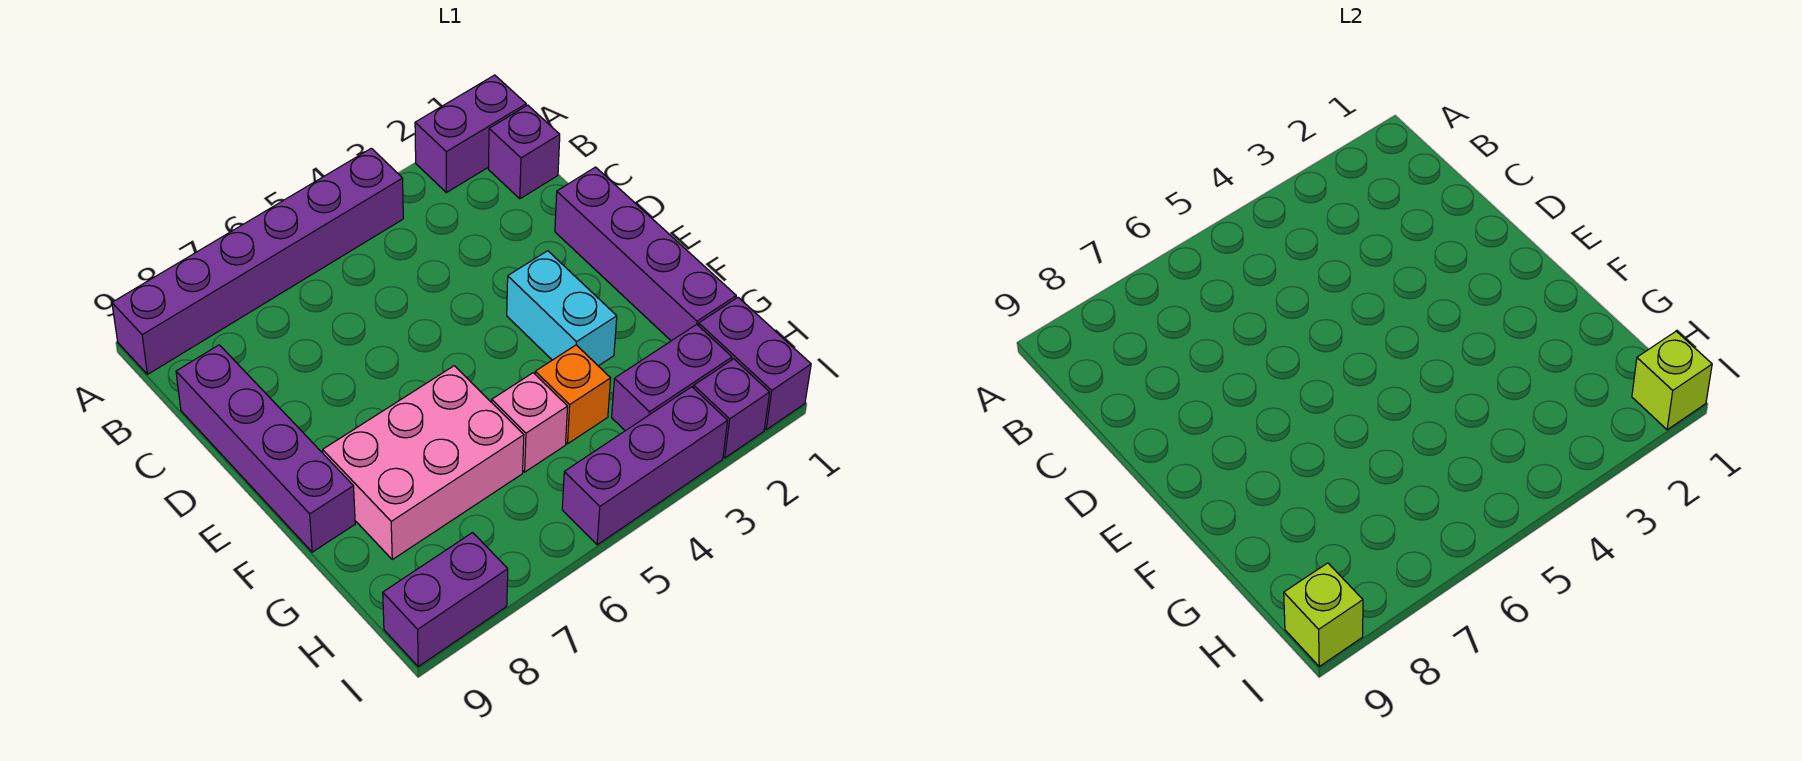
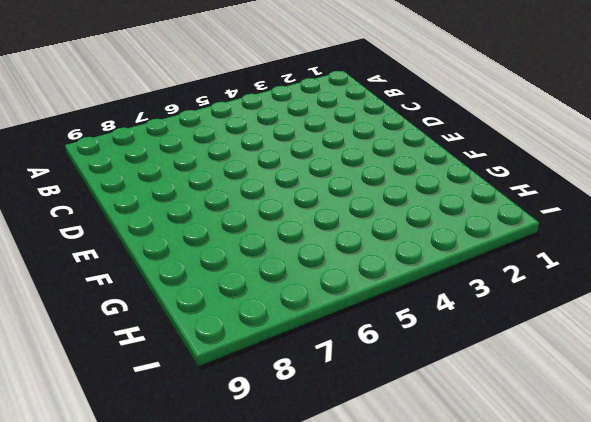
none -> purple brick A1:A2 level 1
none -> purple brick A4:A9 level 1
none -> purple brick B1 level 1

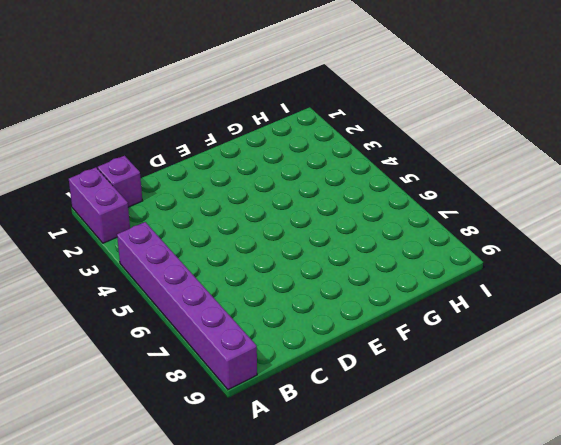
none -> purple brick C9:F9 level 1
none -> purple brick D1:G1 level 1
none -> cyan brick E3:F3 level 1

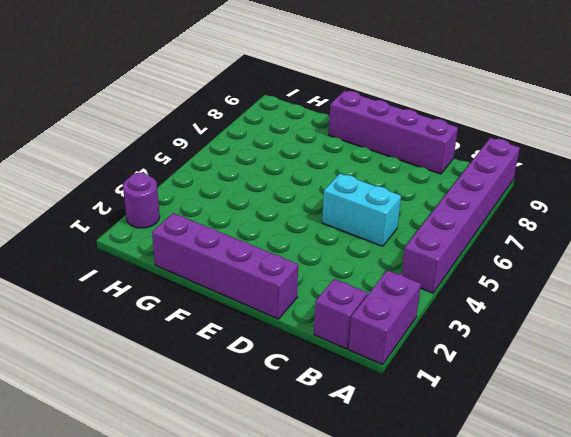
cyan brick C5:D5 level 1 -> cyan brick E3:F3 level 1
purple round brick I2 level 1 -> purple brick I2 level 1
none -> pink brick F6:G8 level 1
none -> orange brick G4 level 1
none -> pink brick G5 level 1

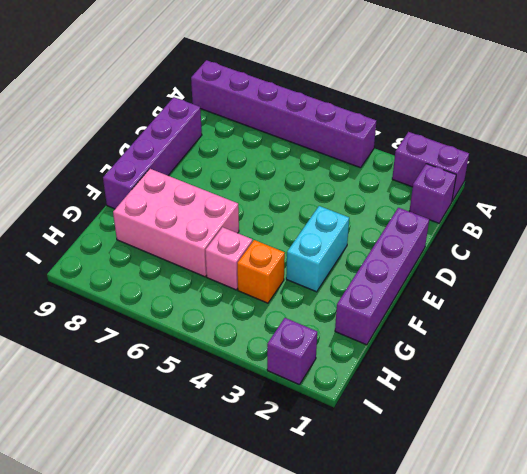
none -> purple brick H1:I1 level 1
none -> purple brick H2:H3 level 1
none -> purple brick I3:I5 level 1

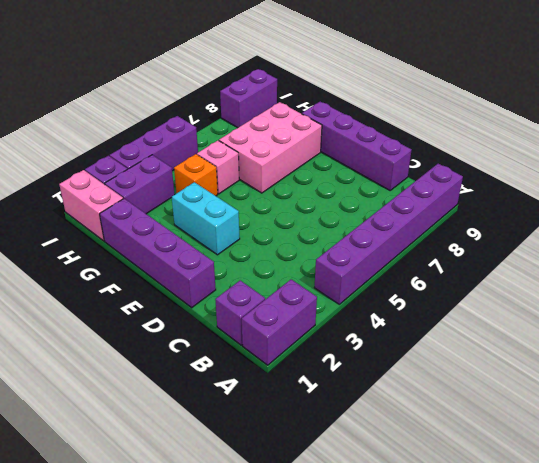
pink brick H1:I1 level 1 -> purple brick H1:I1 level 1
none -> lime brick I1 level 2
none -> lime brick I9 level 2

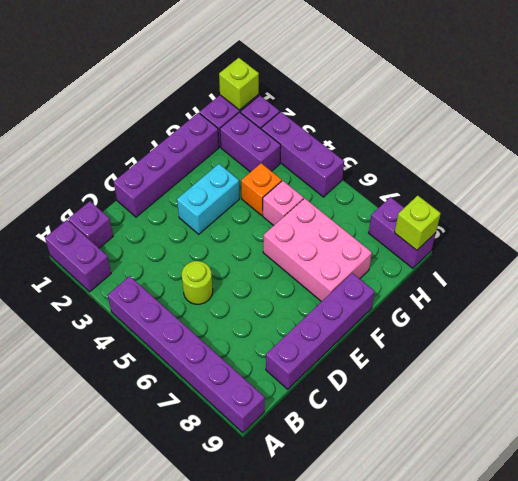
lime round brick C5 level 1 -> none

